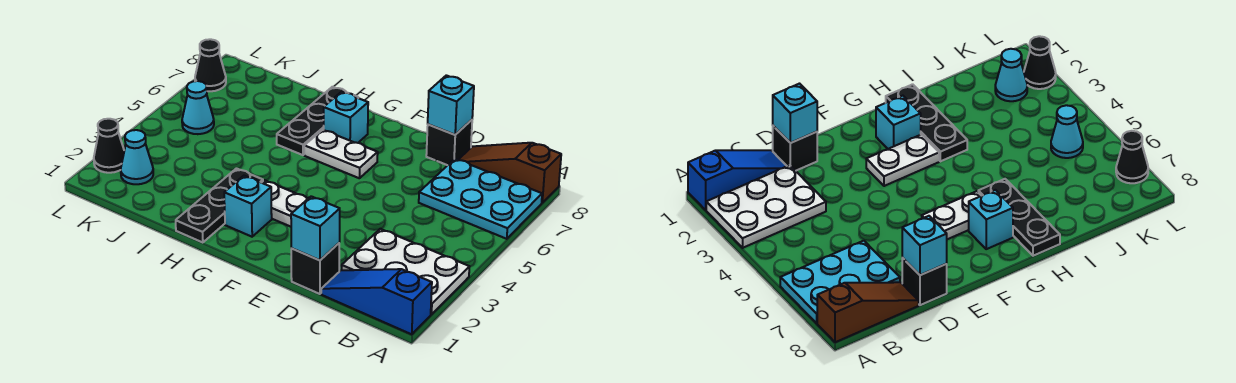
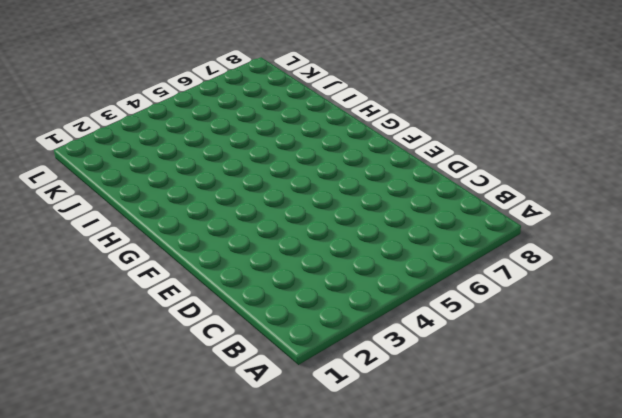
none -> blue slope A1:C1 level 1 top A
none -> white plate A2:C3 level 1
none -> cyan plate A6:C7 level 1

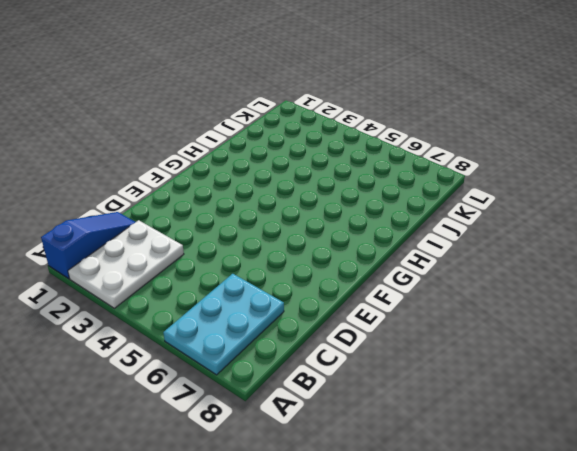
none -> brown slope A8:C8 level 1 top A
none -> black brick D1 level 1
none -> black brick D8 level 1

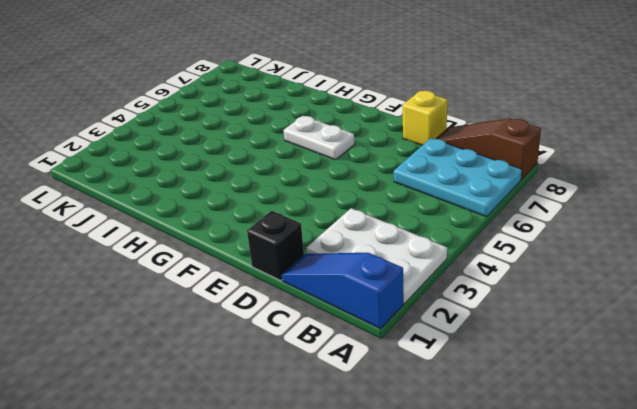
yellow brick D8 level 1 -> black brick D8 level 1
none -> white plate F3:G3 level 1
none -> cyan brick G2 level 1
none -> cyan brick G7 level 1

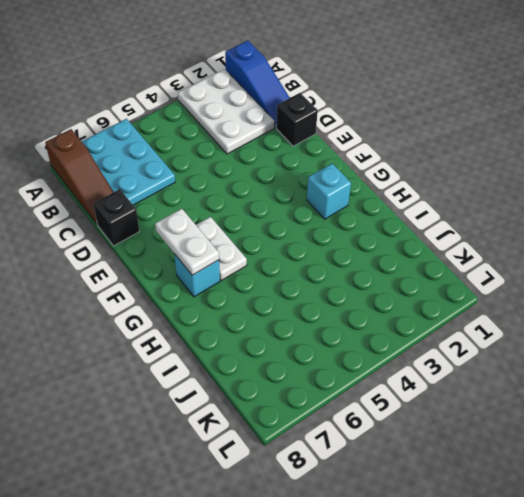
white plate F7:G7 level 2 -> white plate F3:G3 level 1
none -> black plate H1:H3 level 1
none -> black plate H6:H8 level 1
none -> cyan cone K2 level 1

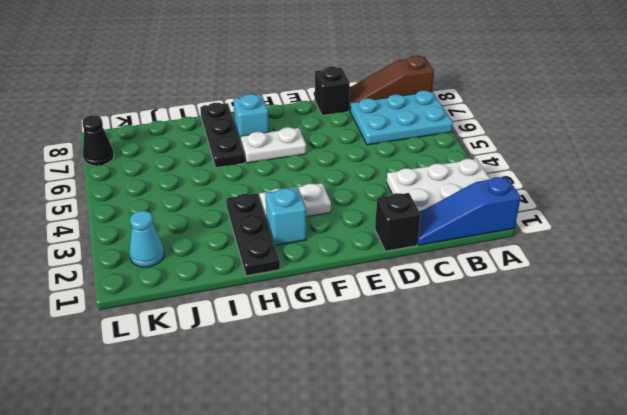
none -> cyan cone K5 level 1
none -> black cone L2 level 1
none -> cyan brick D1 level 2

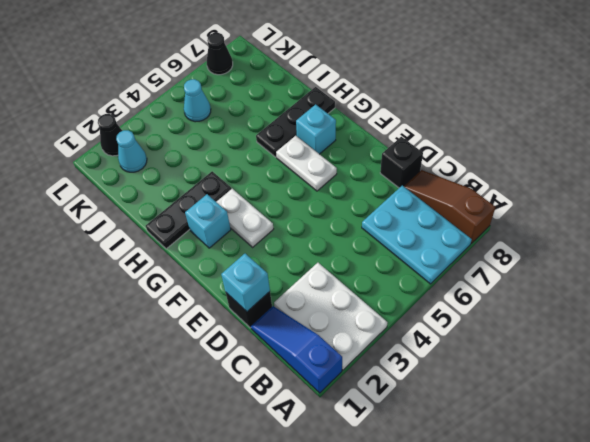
none -> cyan brick D8 level 2

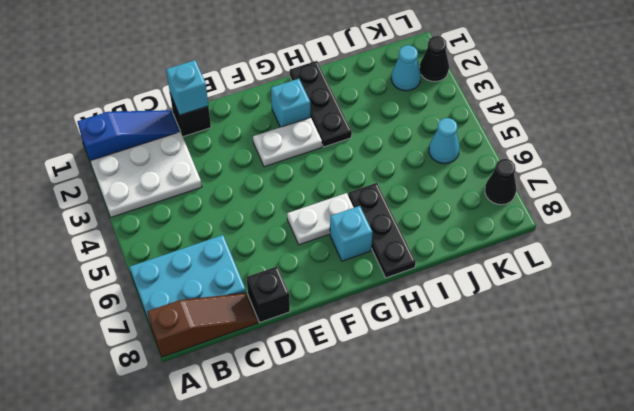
none -> cyan brick D8 level 2

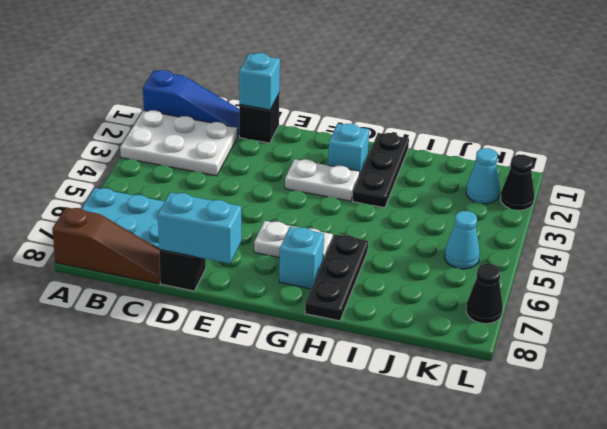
cyan brick D8:E8 level 2 -> cyan brick D8 level 2

